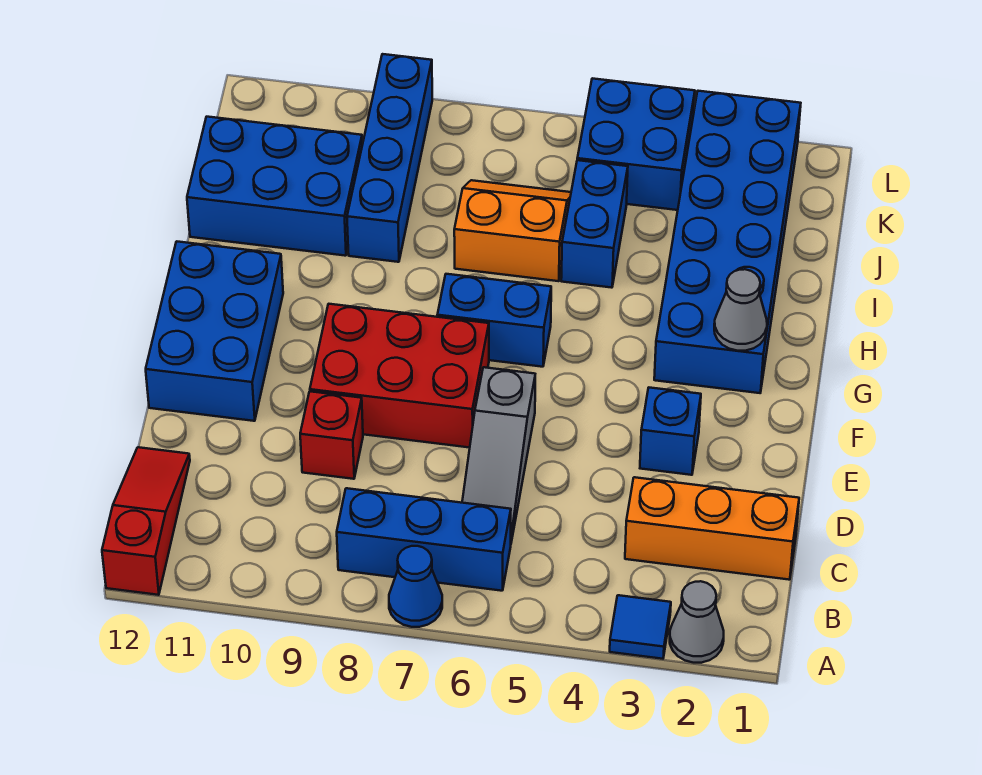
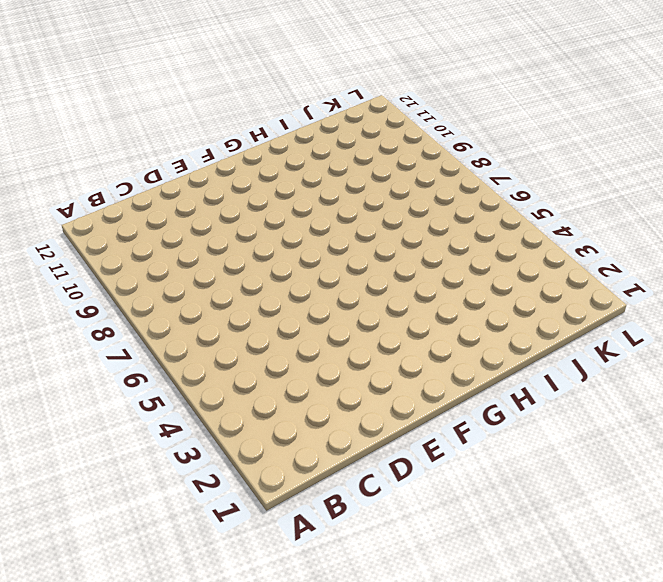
none -> grey cone A2 level 1
none -> blue tile A3 level 1
none -> blue cone A7 level 1

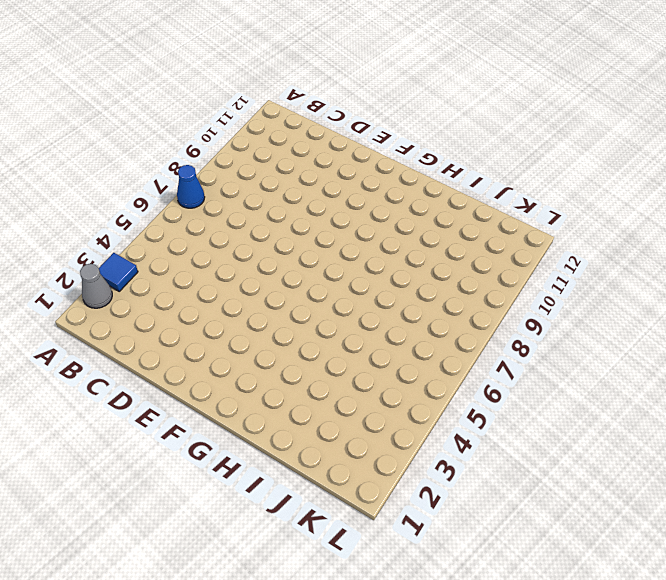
none -> red slope A12:C12 level 1 top A
none -> blue brick B6:B8 level 1
none -> orange brick C1:C3 level 1

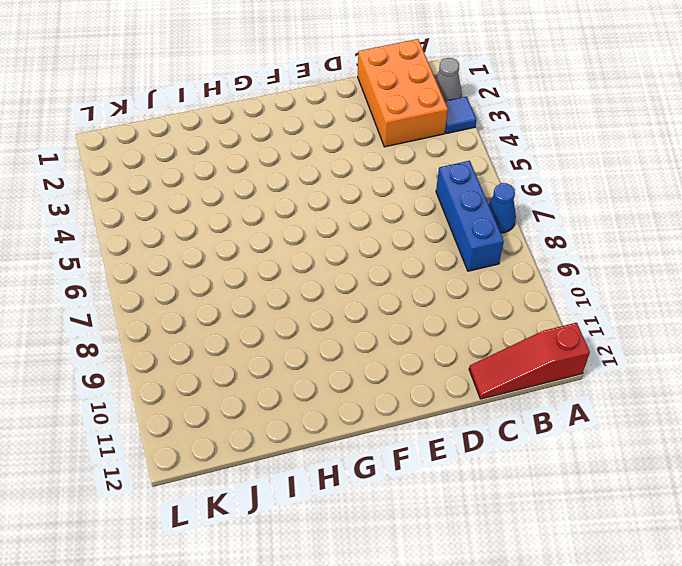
orange brick B1:C3 level 1 -> orange brick C1:C3 level 1
none -> grey slope C6:E6 level 1 top E
none -> red brick D9 level 1
none -> blue brick E3 level 1

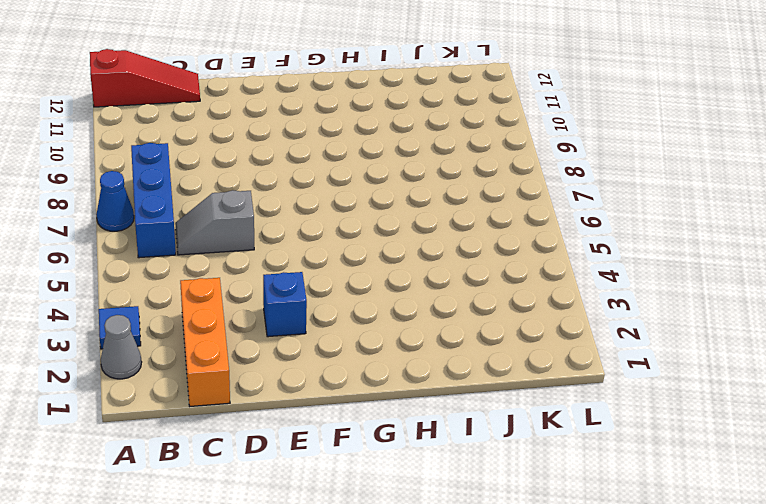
grey slope C6:D6 level 1 top D -> grey slope C6:E6 level 1 top E
none -> red brick D9 level 1
none -> red brick E7:F9 level 1
none -> blue brick E11:G12 level 1

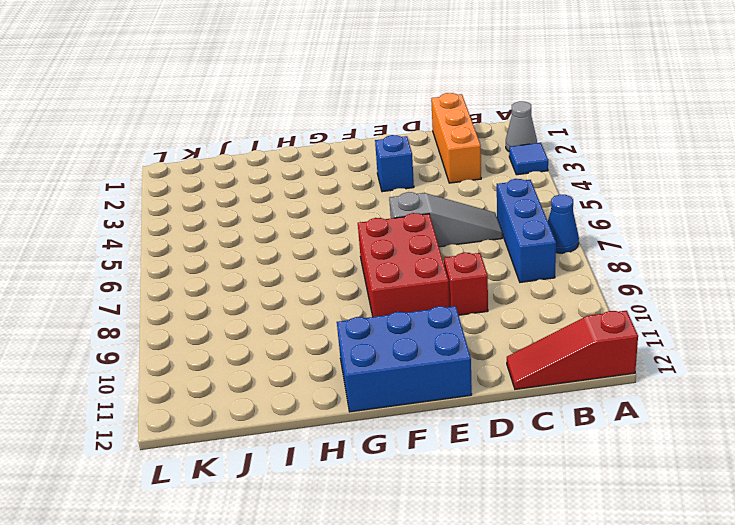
none -> blue brick G2:L3 level 1
none -> blue brick G6:G7 level 1
none -> blue brick I5:J5 level 1

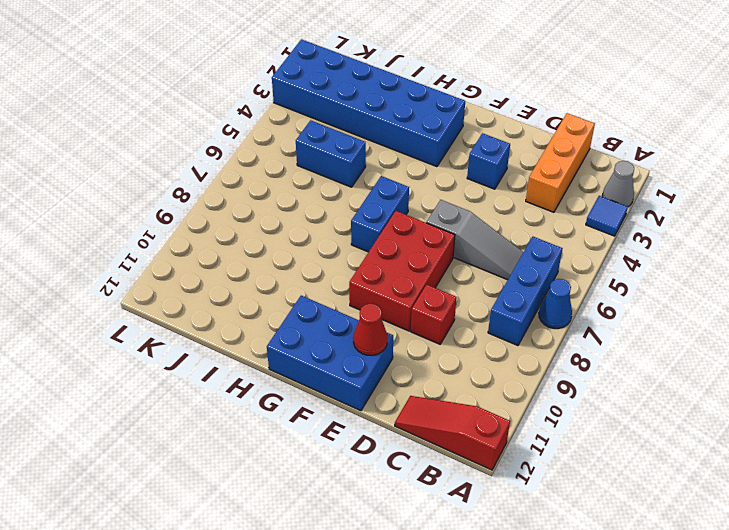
red cone E11 level 2 -> none
none -> orange slope I6:J7 level 1 top I
none -> blue brick I9:L9 level 1
none -> blue brick I10:J12 level 1

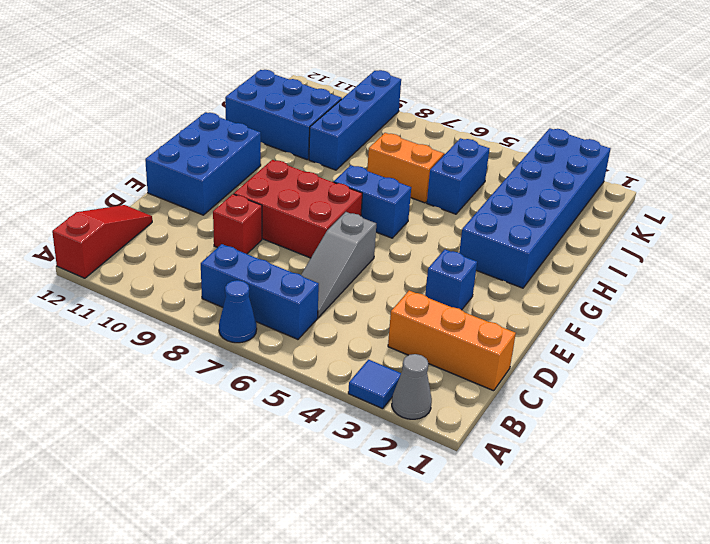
none -> blue brick K4:L5 level 1
none -> grey cone G2 level 2

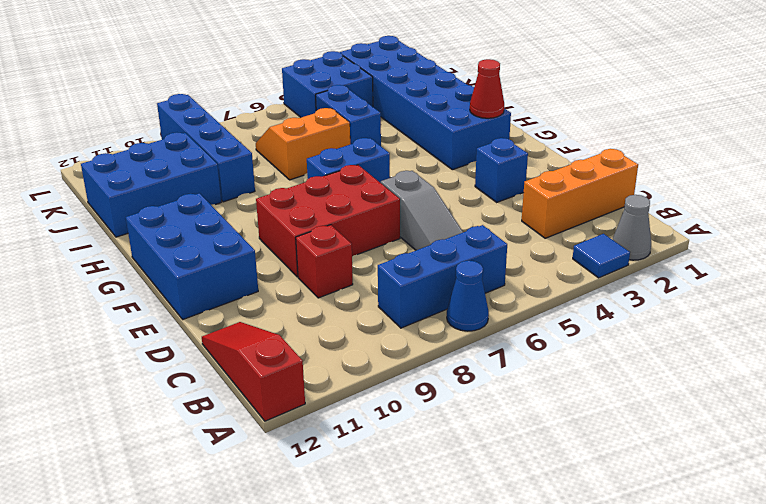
red cone G2 level 2 -> grey cone G2 level 2

